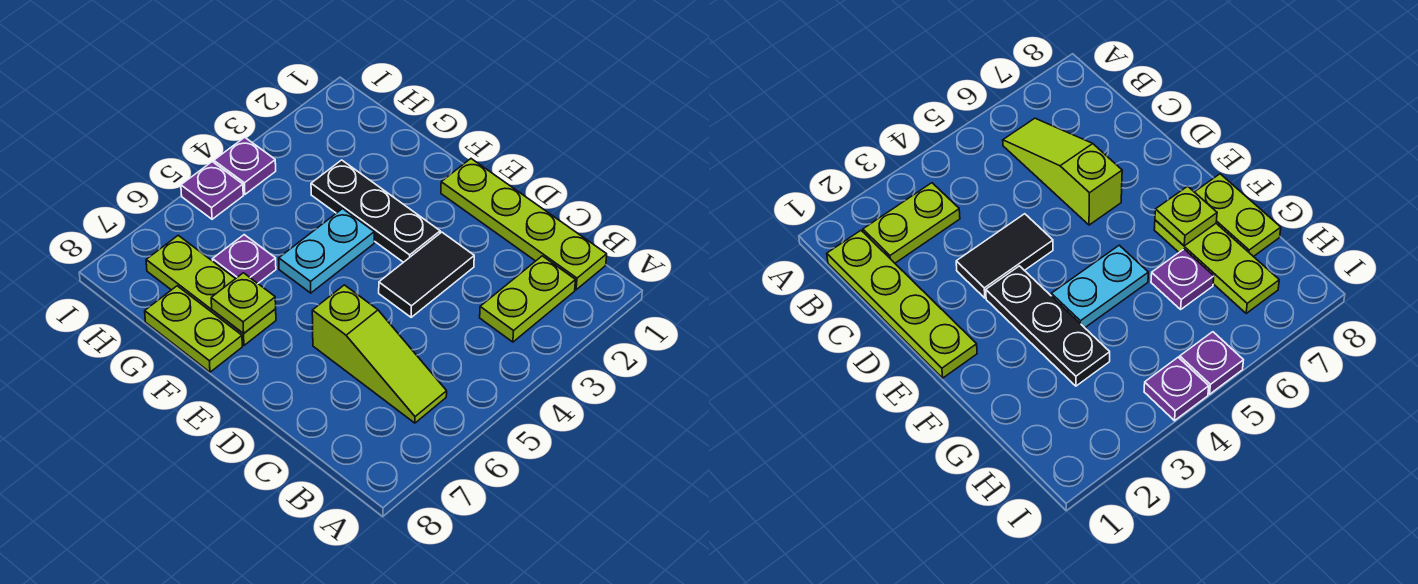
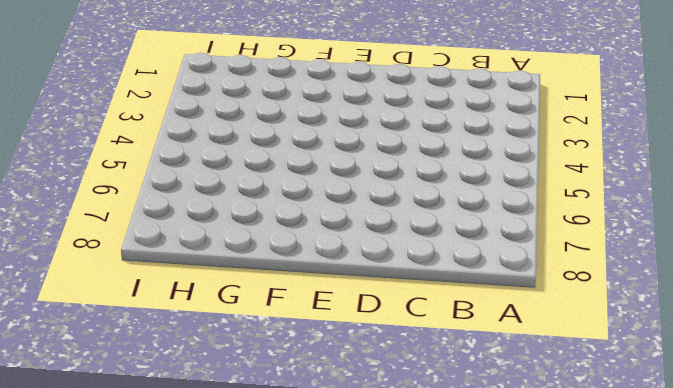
none -> lime plate B1:E1 level 1
none -> lime plate B2:B3 level 1
none -> lime slope B6:D6 level 1 top D

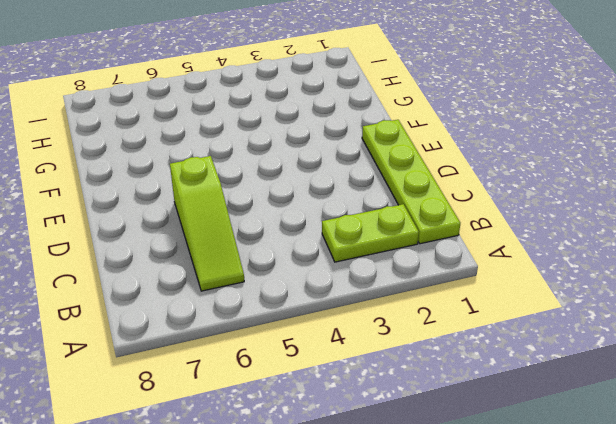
none -> black tile D3:D4 level 1
none -> black plate E3:G3 level 1
none -> cyan plate F4:F5 level 1

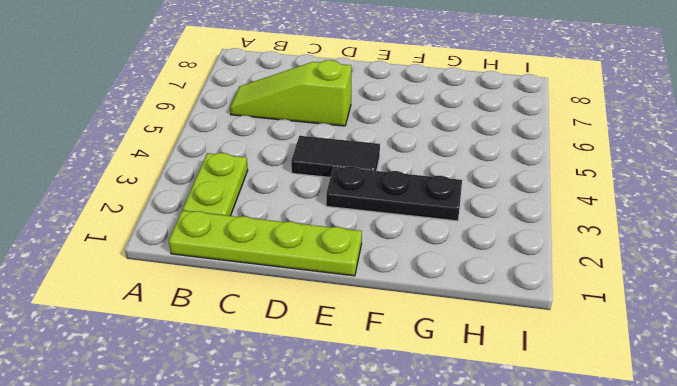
black tile D4:E4 level 1 -> black tile D3:D4 level 1
none -> cyan plate F4:F5 level 1
none -> lime plate F7:H7 level 1
none -> lime plate F8:G8 level 1

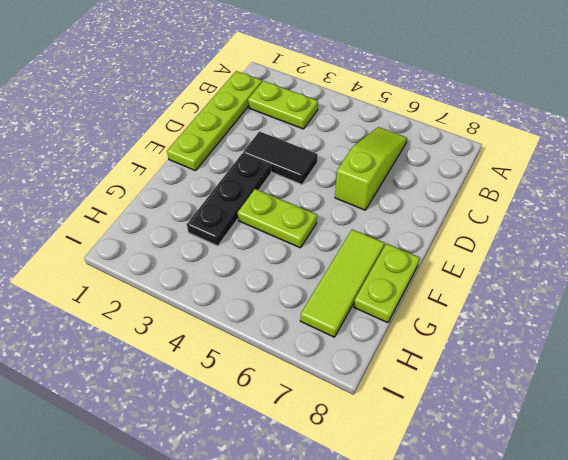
lime plate F4:F5 level 1 -> cyan plate F4:F5 level 1
lime tile F7:H7 level 1 -> lime plate F7:H7 level 1
none -> purple plate G6 level 1
none -> purple plate I4 level 1
none -> purple plate I5 level 1

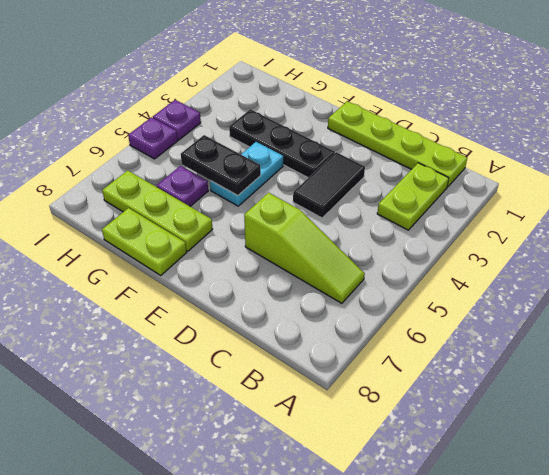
black plate F5:G5 level 2 -> none
none -> lime plate F7 level 2

